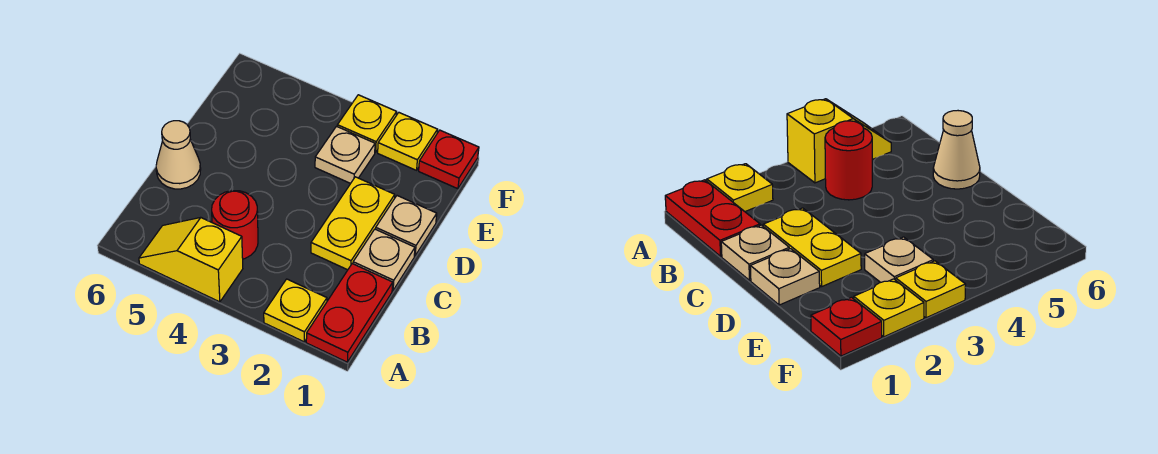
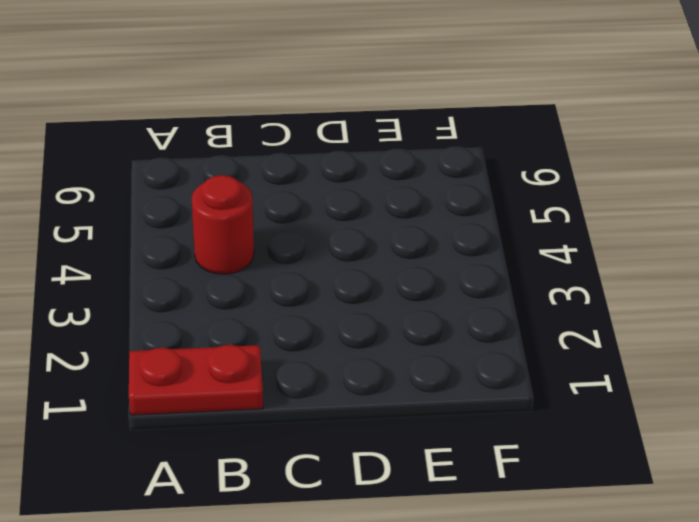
none -> yellow plate A2 level 1
none -> yellow slope A4:A5 level 1 top 4
none -> tan plate C1 level 1

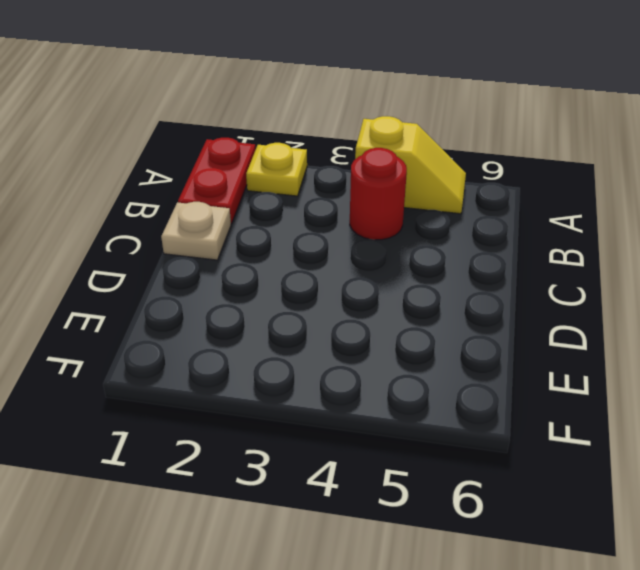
none -> yellow plate C2:D2 level 1
none -> tan cone C6 level 1
none -> tan plate D1 level 1

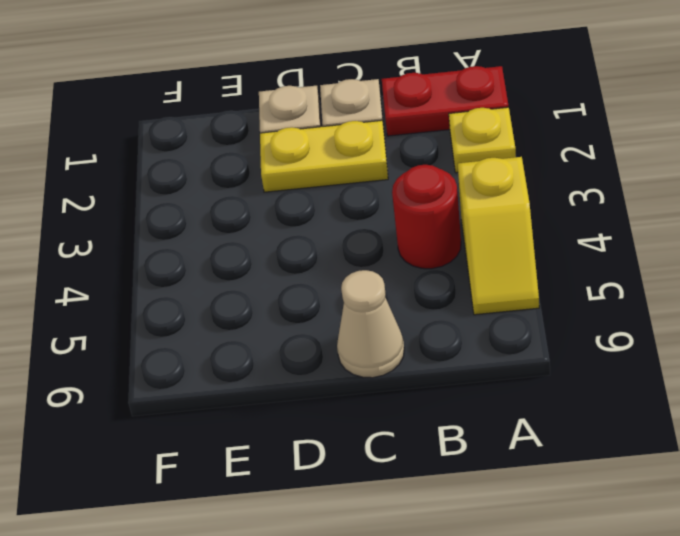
none -> tan plate E3 level 1
none -> red plate F1 level 1
none -> yellow plate F2 level 1

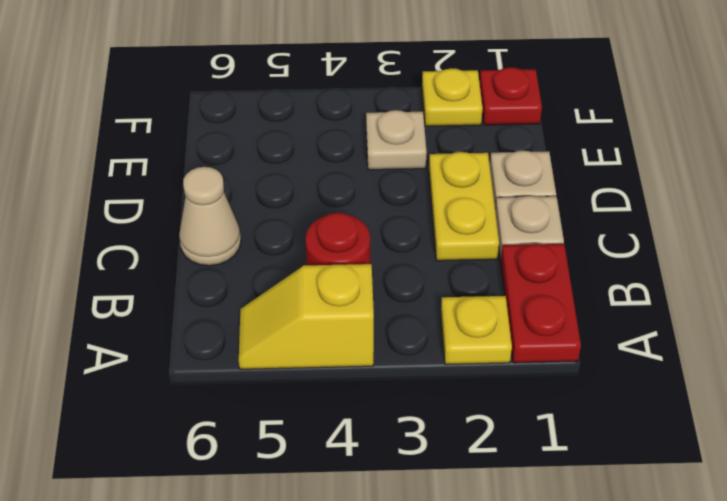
none -> yellow plate F3 level 1

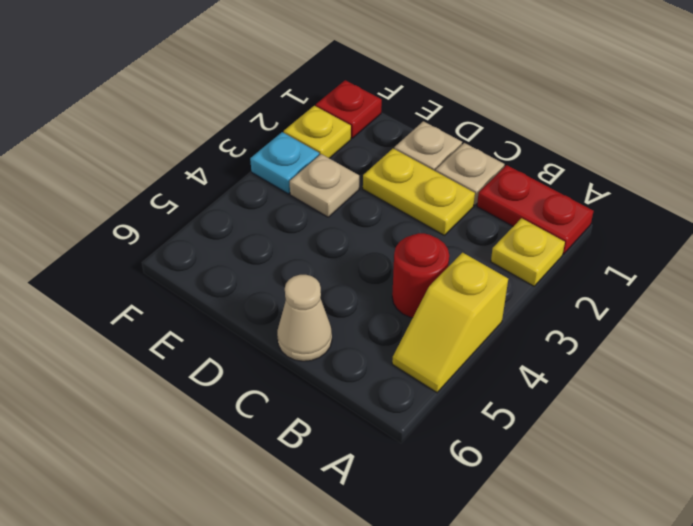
cyan plate F3 level 1 -> yellow plate F3 level 1

